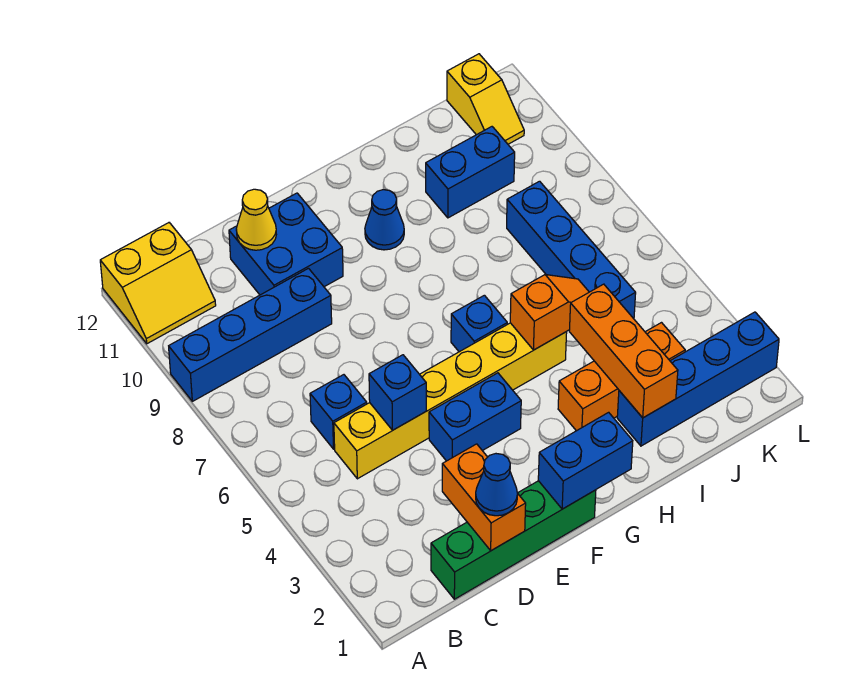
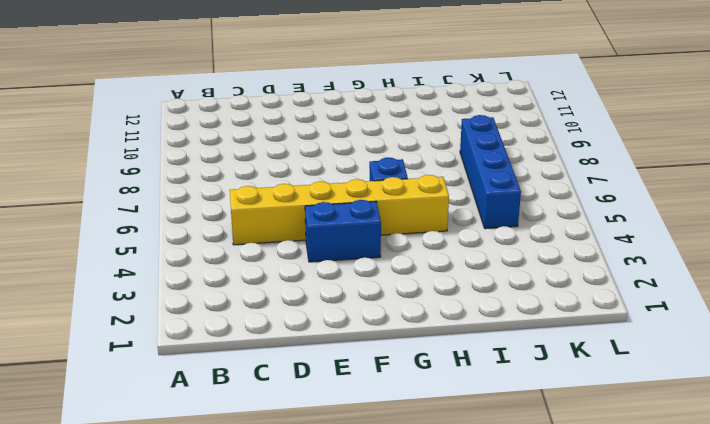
none -> blue brick A9:D9 level 1
none -> yellow slope A11:B12 level 1 top 12
none -> green brick C1:F1 level 1

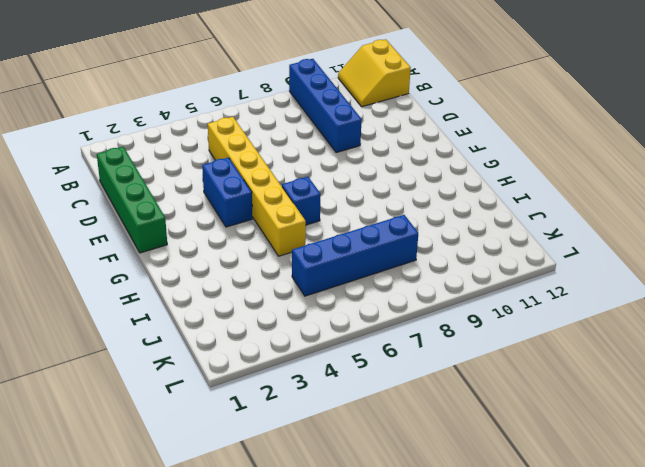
none -> blue brick C6 level 1
none -> blue brick D10:E11 level 1
none -> blue cone G10 level 1

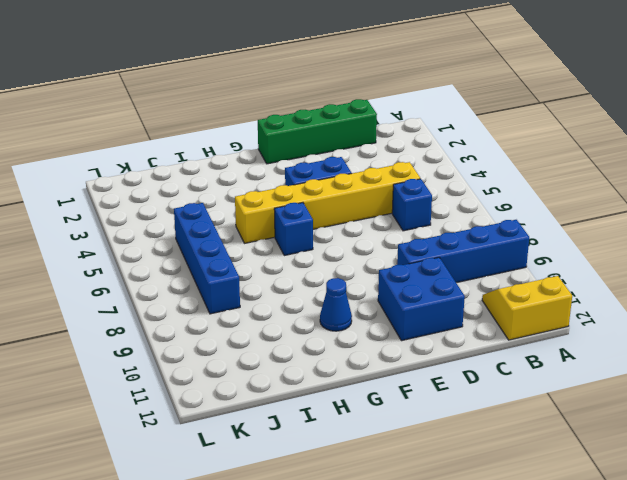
none -> orange brick H3:J3 level 1
none -> blue brick I2:L2 level 1
none -> blue brick I10:J10 level 1

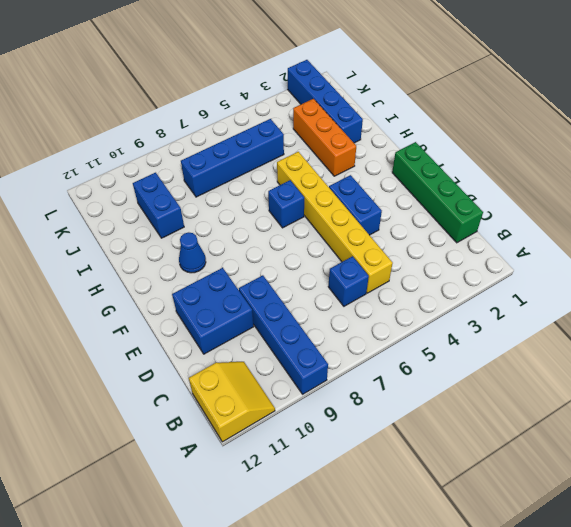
none -> yellow slope K11:K12 level 1 top 12
none -> orange brick D1:D2 level 2
none -> blue brick D5 level 2

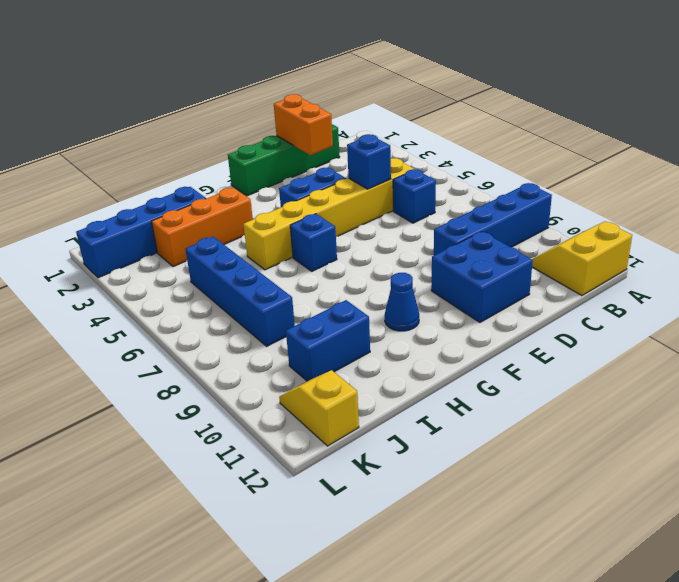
none -> yellow cone D11 level 2
none -> blue brick F1:G1 level 2
none -> orange slope H5:I5 level 2 top H

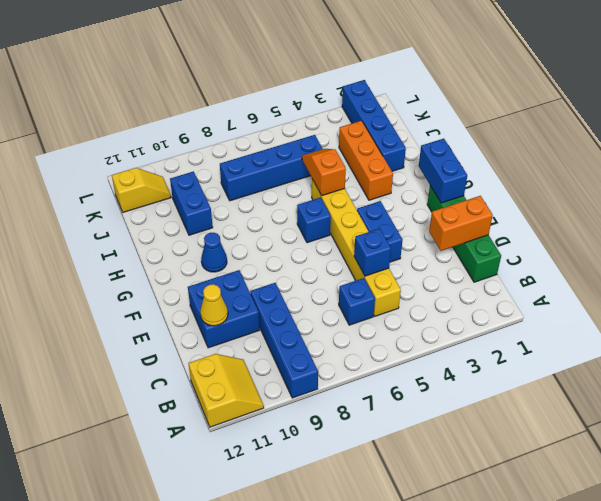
none -> orange brick I2:I4 level 2
none -> blue cone D1 level 3

